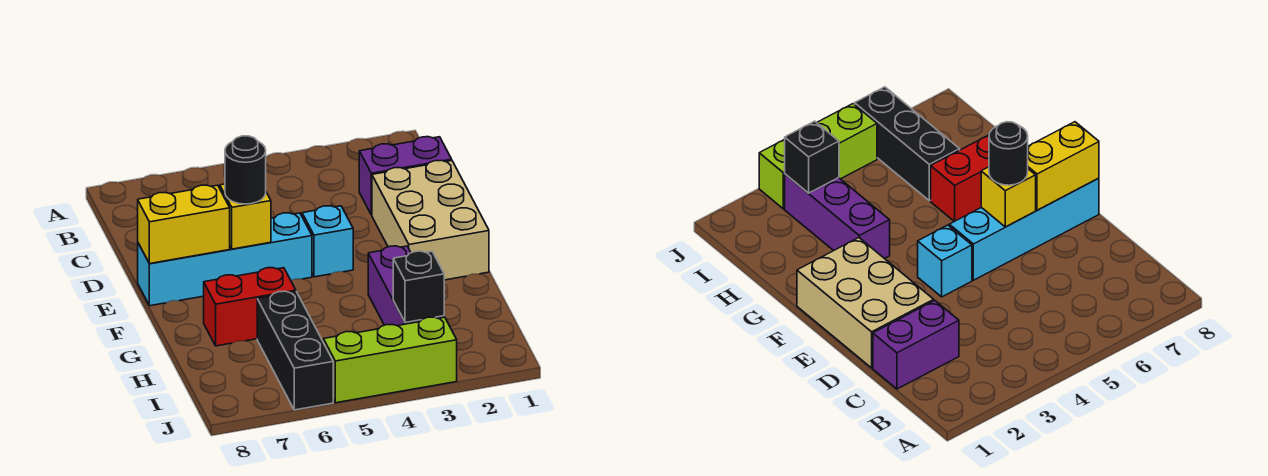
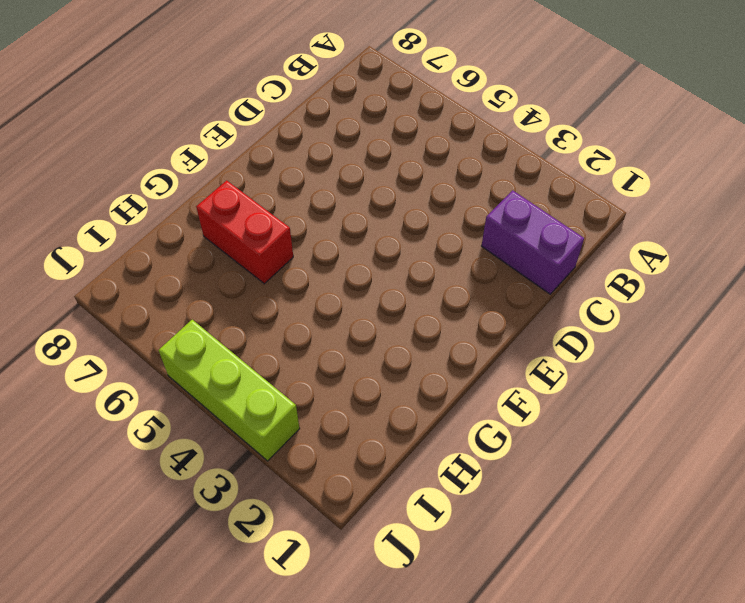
none -> tan brick D1:F2 level 1
none -> cyan brick E4 level 1
none -> cyan brick E5:E8 level 1

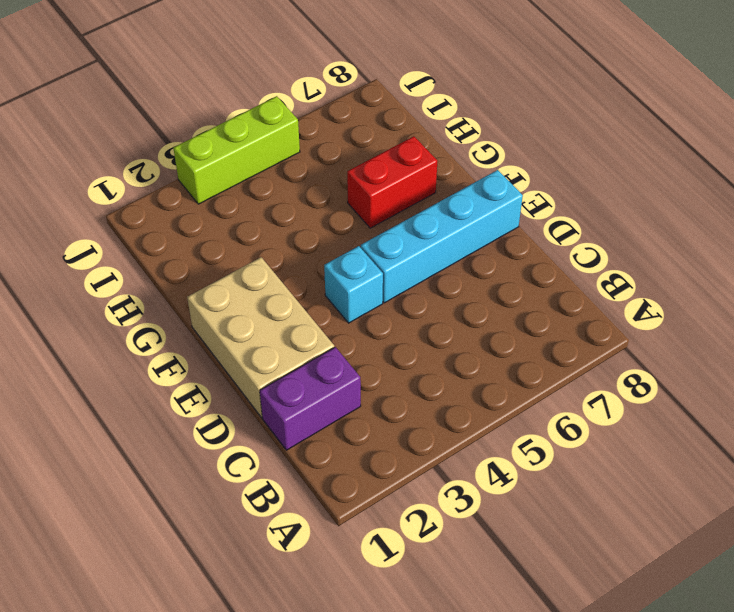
none -> purple brick G3:I3 level 1
none -> black brick H6:J6 level 1
none -> yellow brick E6 level 2

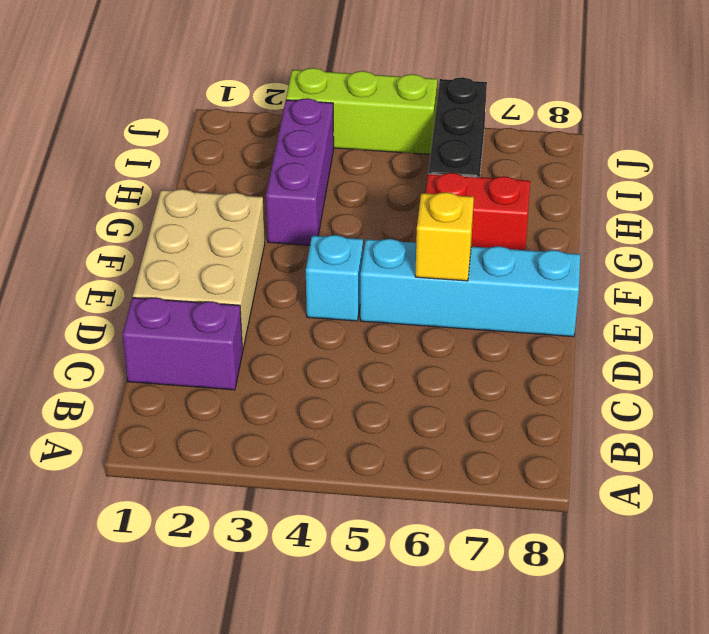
none -> yellow brick E7:E8 level 2
none -> black brick I3 level 2
none -> black round brick E6 level 3

